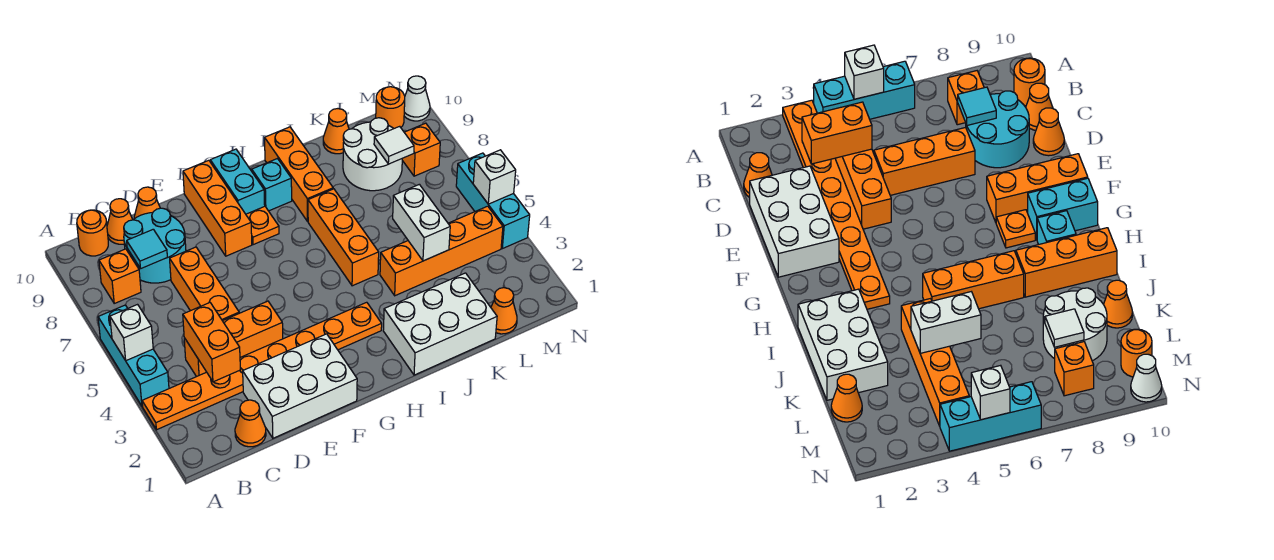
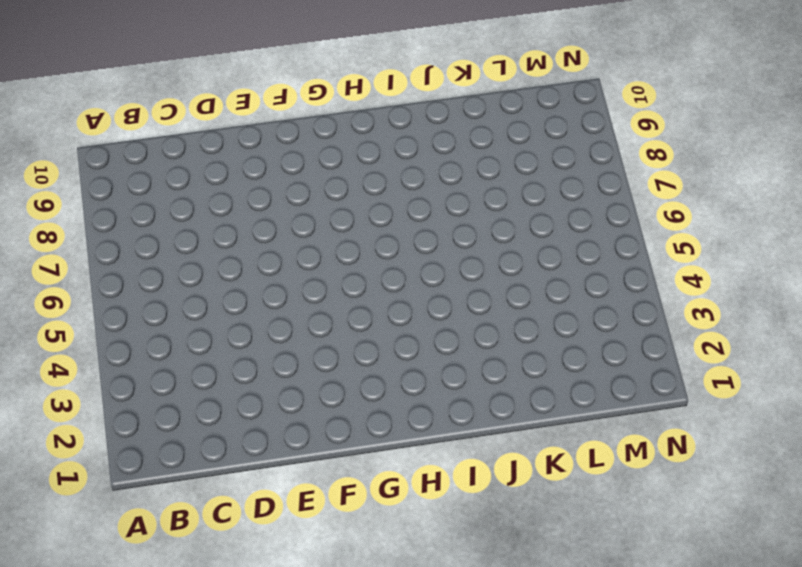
none -> orange plate A3:H3 level 1
none -> cyan brick A4:A6 level 1
none -> orange brick B8 level 1
none -> orange round brick B10 level 1

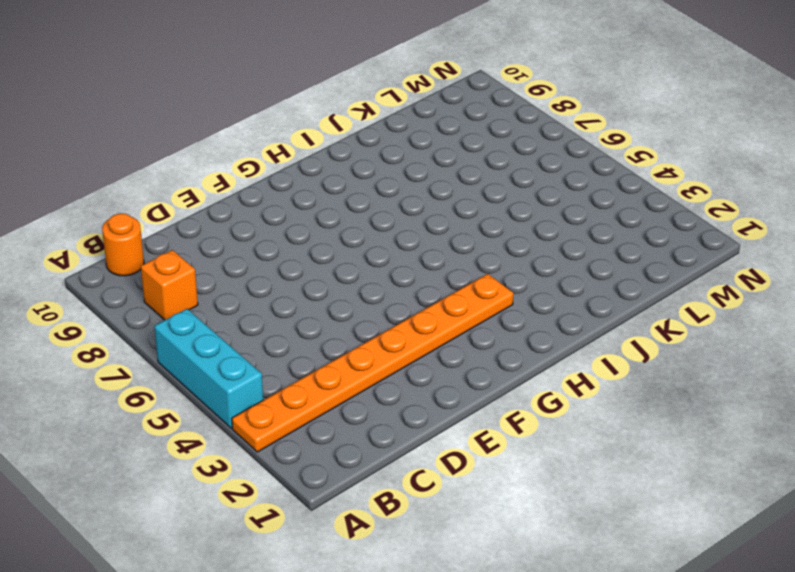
none -> orange cone C1 level 1
none -> orange brick C4:E4 level 1
none -> cyan round brick C8:D9 level 1
none -> orange cone C10 level 1

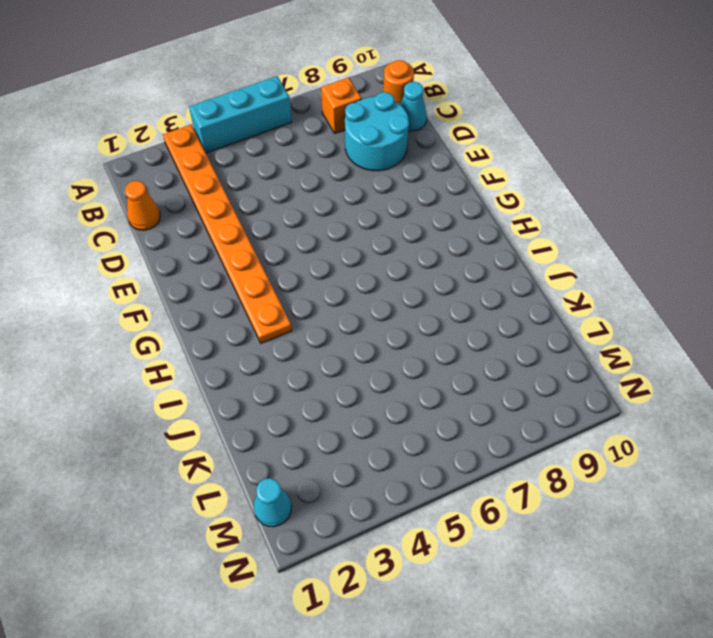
cyan cone C10 level 1 -> orange cone C10 level 1
cyan cone M1 level 1 -> none
none -> orange brick C4:E4 level 1
none -> white brick D1:F2 level 1
none -> orange brick D5:D7 level 1
none -> orange cone D10 level 1

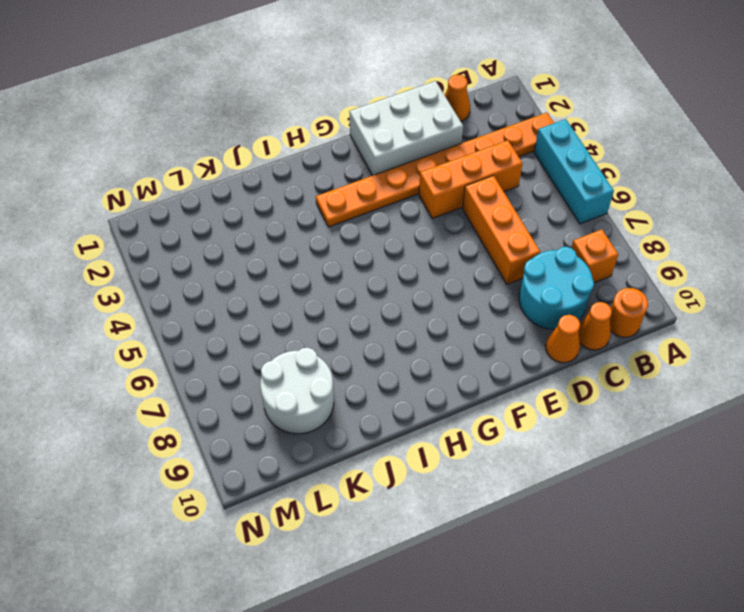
none -> orange brick F8:F10 level 1
none -> orange plate G8 level 1
none -> cyan brick G9:G10 level 1
none -> cyan brick H9 level 1

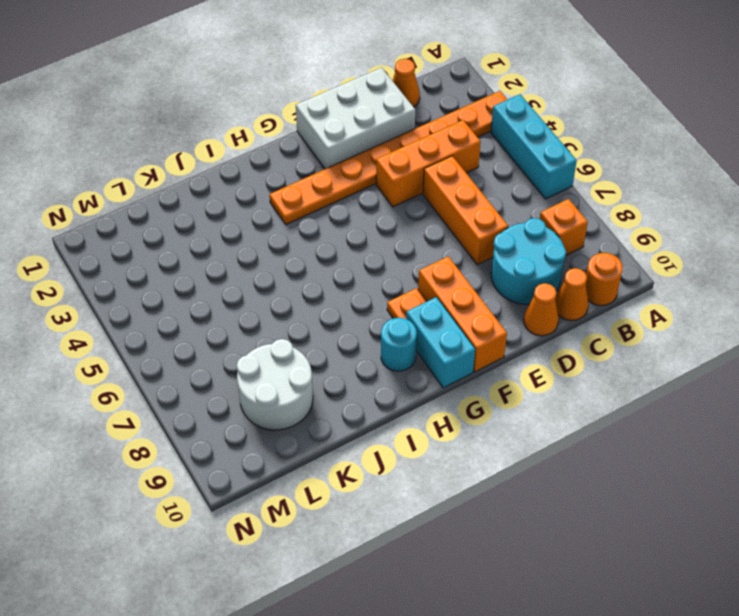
cyan round brick H9 level 1 -> cyan brick H9 level 1
none -> white brick I1:K2 level 1
none -> orange brick I5:I7 level 1
none -> orange brick I8:I10 level 1
none -> orange brick J4:M4 level 1

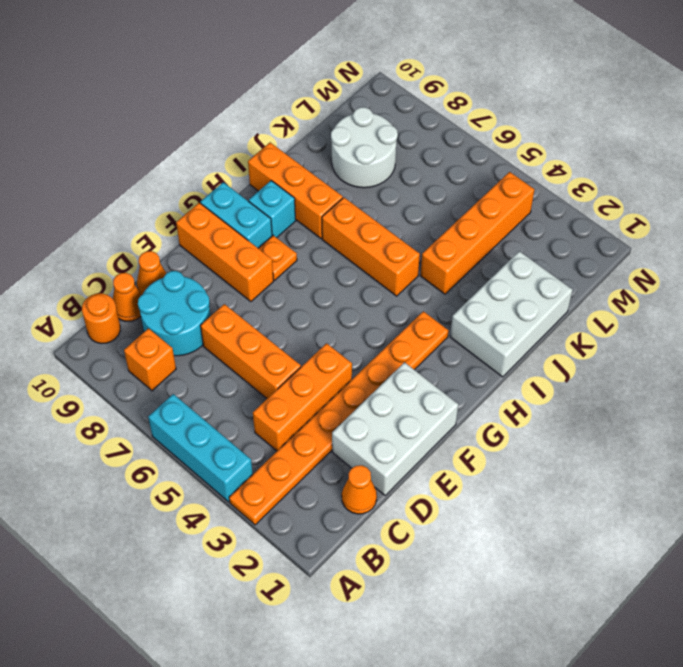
none -> orange cone K10 level 1
none -> orange cone L1 level 1
none -> orange brick M8 level 1
none -> orange round brick M10 level 1

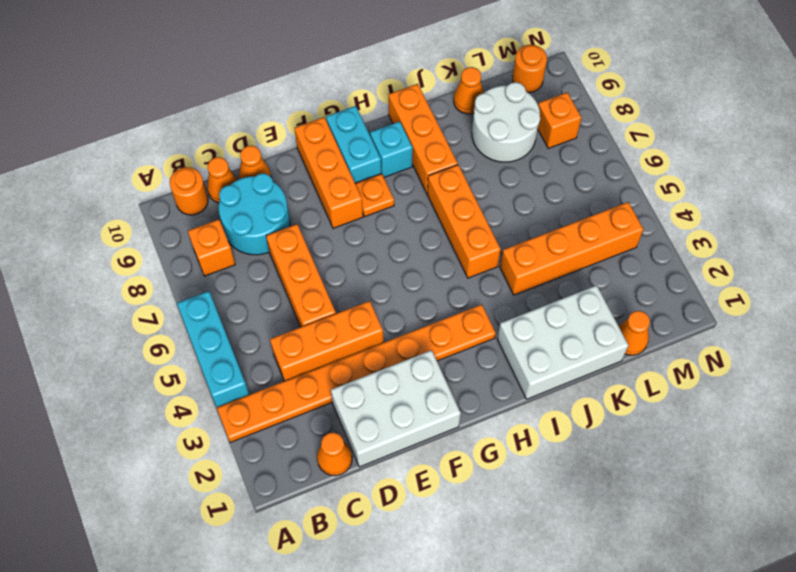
none -> cyan brick N4:N6 level 1
none -> white cone N10 level 1
none -> white brick A5 level 2
none -> orange brick C3:C4 level 2

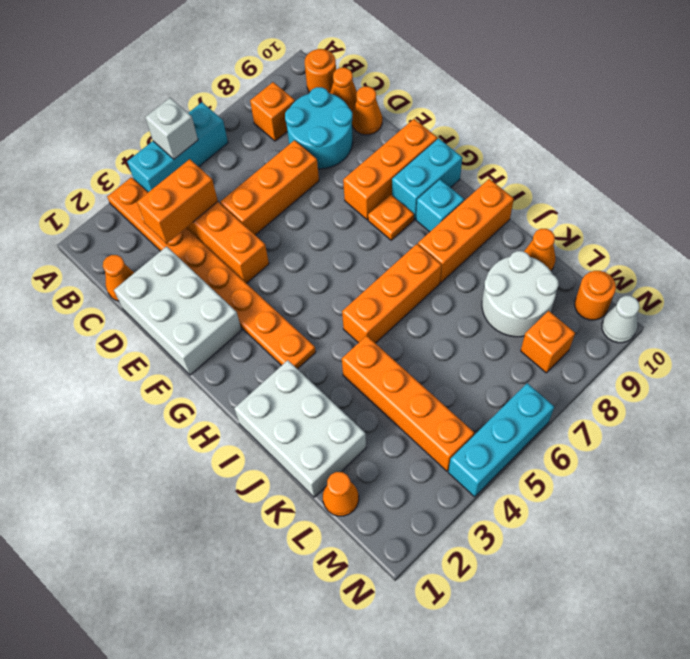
none -> cyan tile C8 level 2
none -> white brick K4:K5 level 2
none -> white tile L8 level 2
none -> white brick N5 level 2

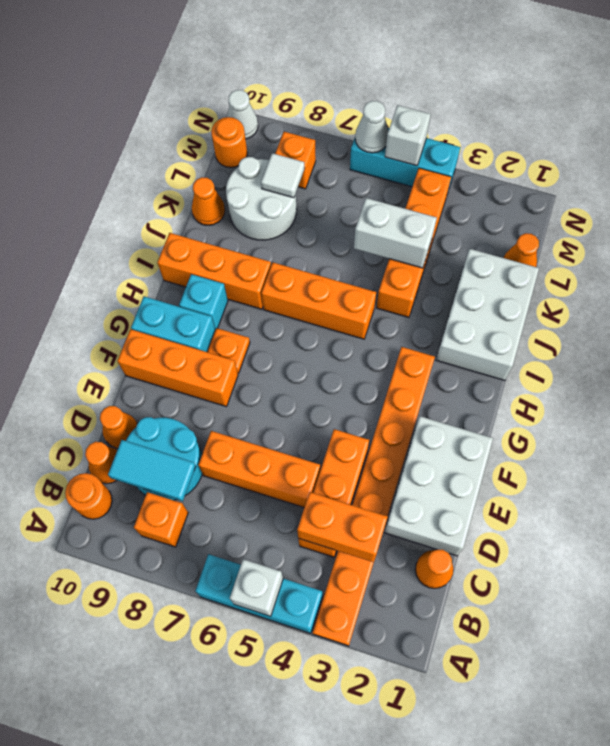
cyan tile C8:C9 level 2 -> cyan tile C8 level 2
white cone N6 level 2 -> none

